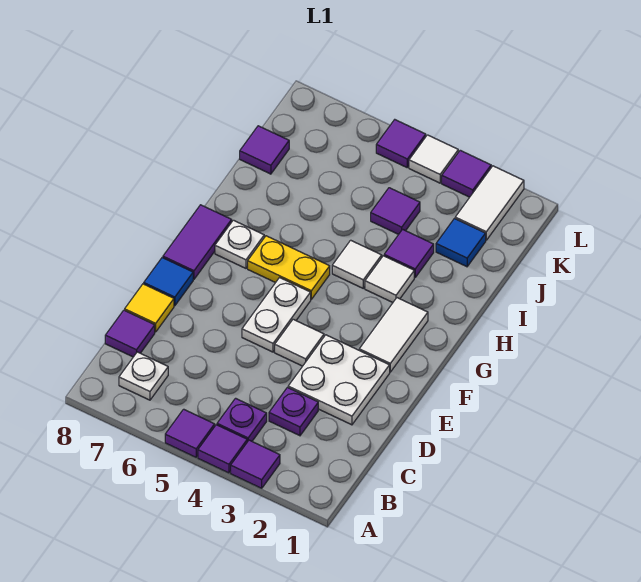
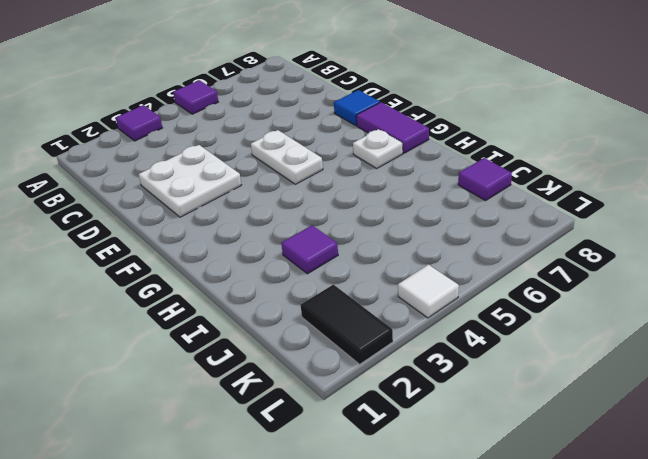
black tile K2:L2 level 1 -> white tile K2:L2 level 1
none -> purple tile A4 level 1
none -> purple plate B4 level 1
none -> white plate B7 level 1

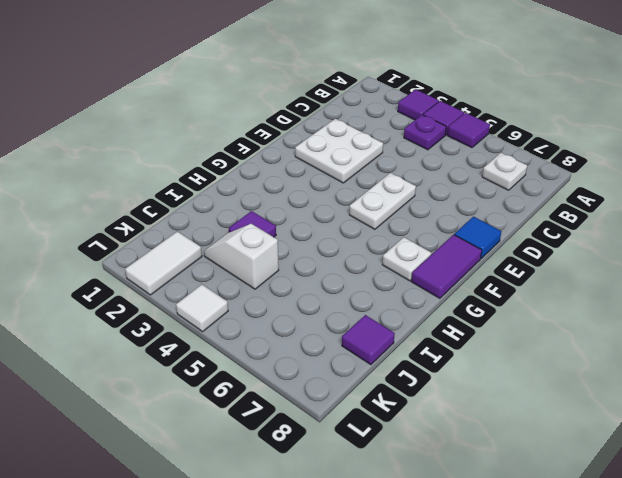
white slope J3:J4 level 1 top 4 -> purple tile J4 level 1
none -> purple plate C3 level 1
none -> purple tile C8 level 1
none -> yellow tile D8 level 1

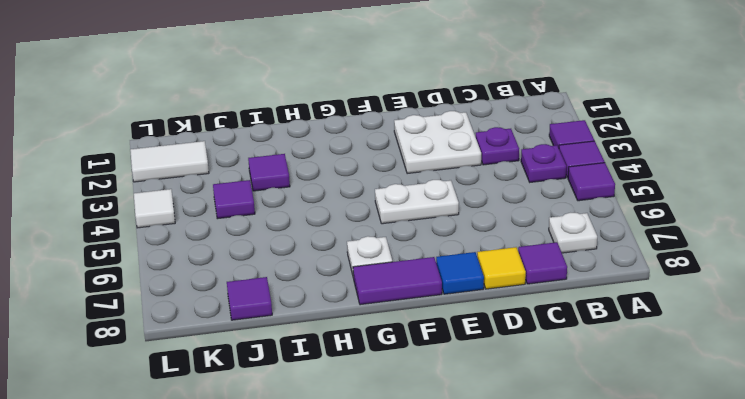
none -> white tile E4 level 1
none -> white tile F2:G2 level 1
none -> yellow plate G5:G6 level 1

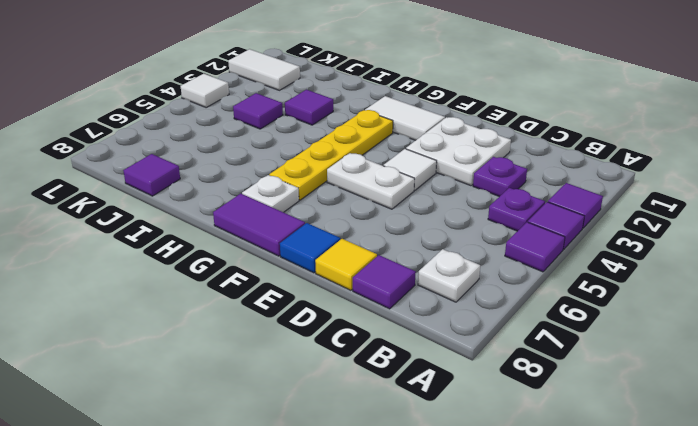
yellow plate G3:G6 level 1 -> yellow plate G5:G6 level 1
none -> white tile H3 level 1
none -> white tile H4 level 1
none -> blue tile J2 level 1

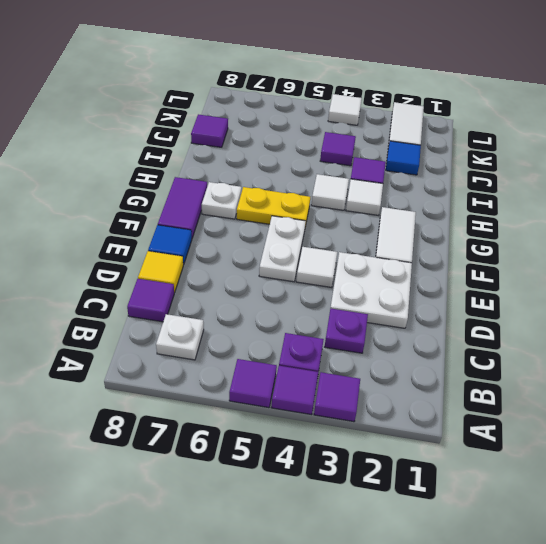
none -> purple tile L3 level 1
none -> purple tile L5 level 1

